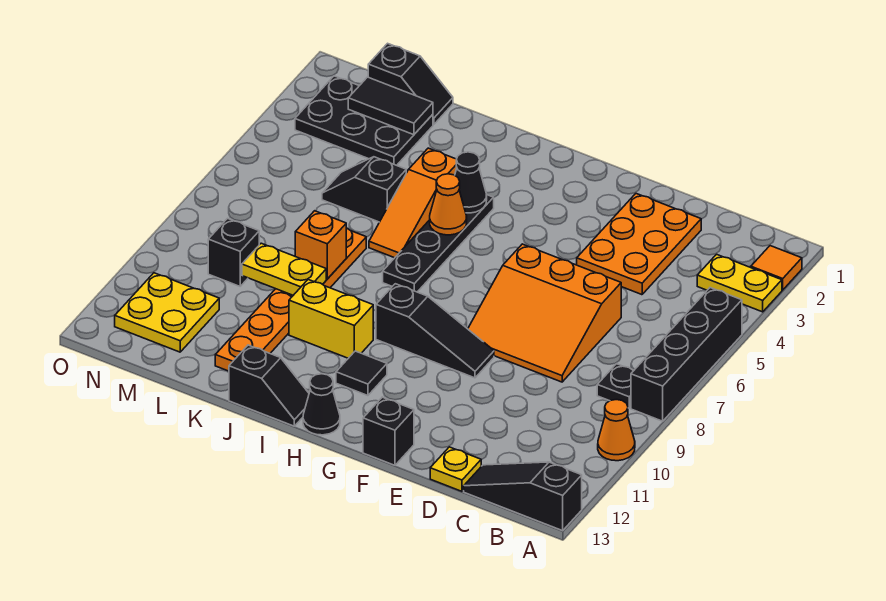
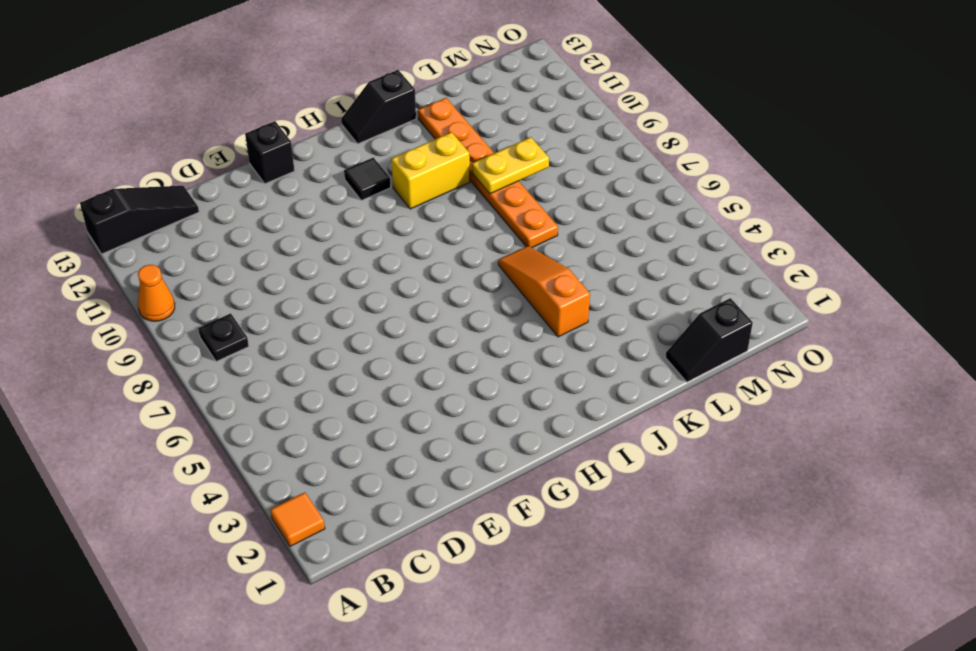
none -> yellow plate A3:B3 level 1
none -> black brick A5:A8 level 1
none -> orange plate D2:E4 level 1

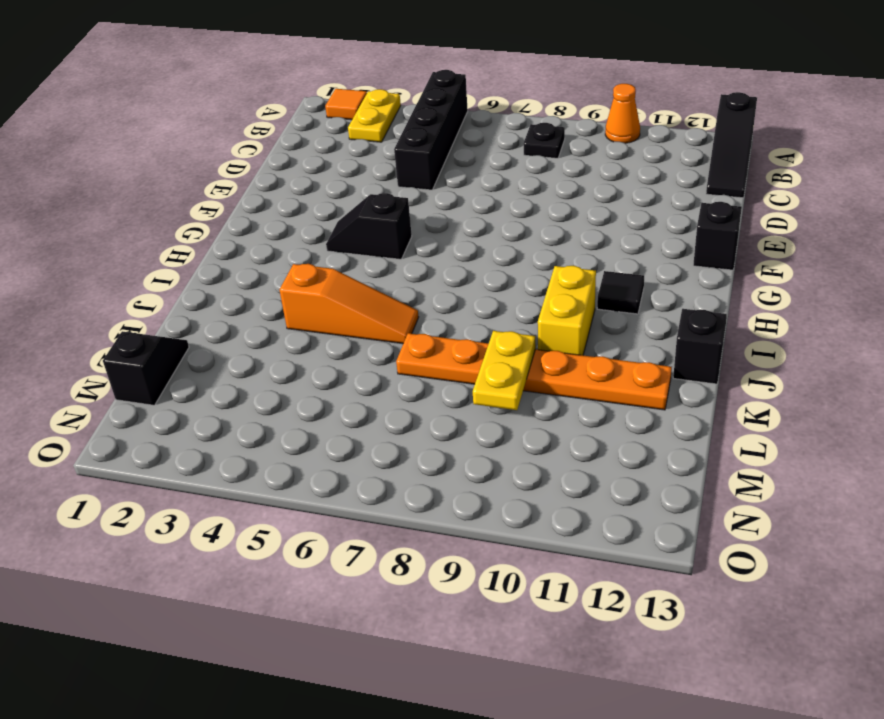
black brick A5:D5 level 1 -> black brick A5:A8 level 1
black slope G4:G5 level 1 top 5 -> black slope K5:L5 level 1 top K
none -> orange plate D2:E4 level 1
none -> orange slope D6:F8 level 1 top 6
none -> yellow plate D13 level 1

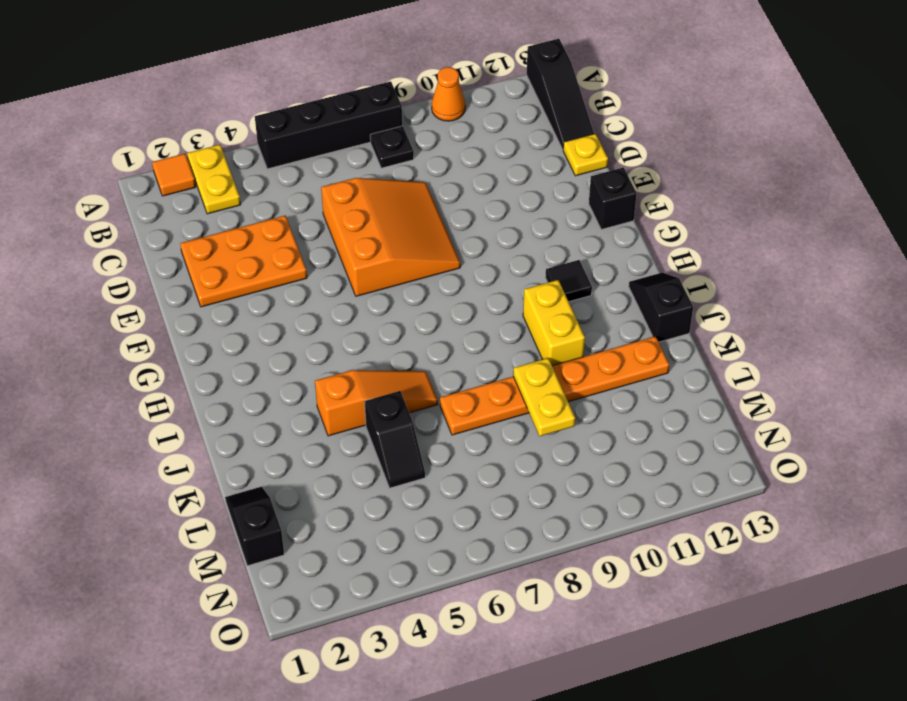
none -> black slope F9:H9 level 1 top H
none -> black cone H13 level 1
none -> black plate I4:I7 level 1

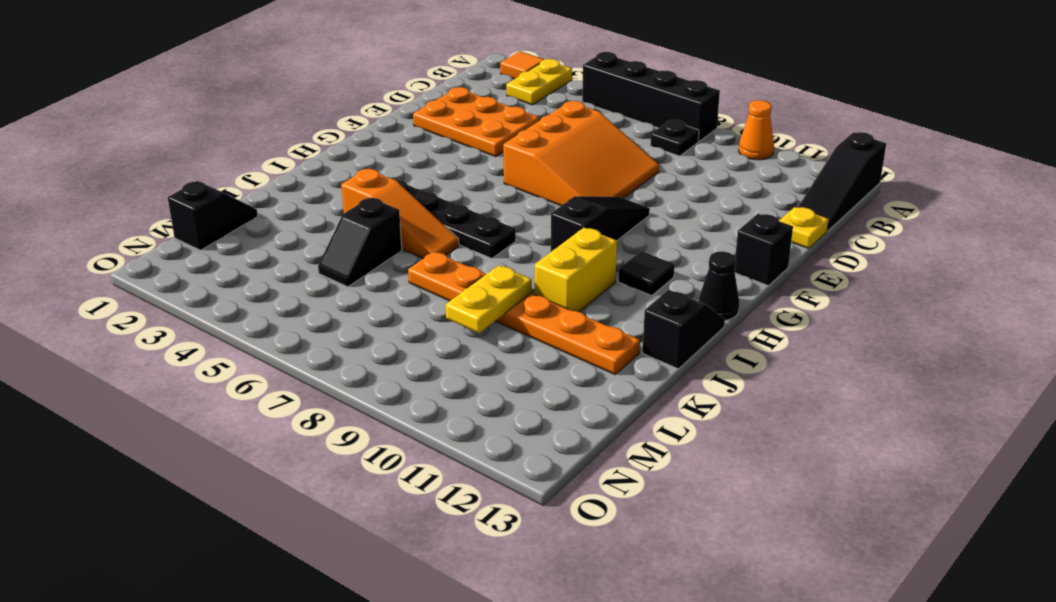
none -> black plate L2:N3 level 1
none -> black brick M9 level 1
none -> yellow plate M11:N12 level 1

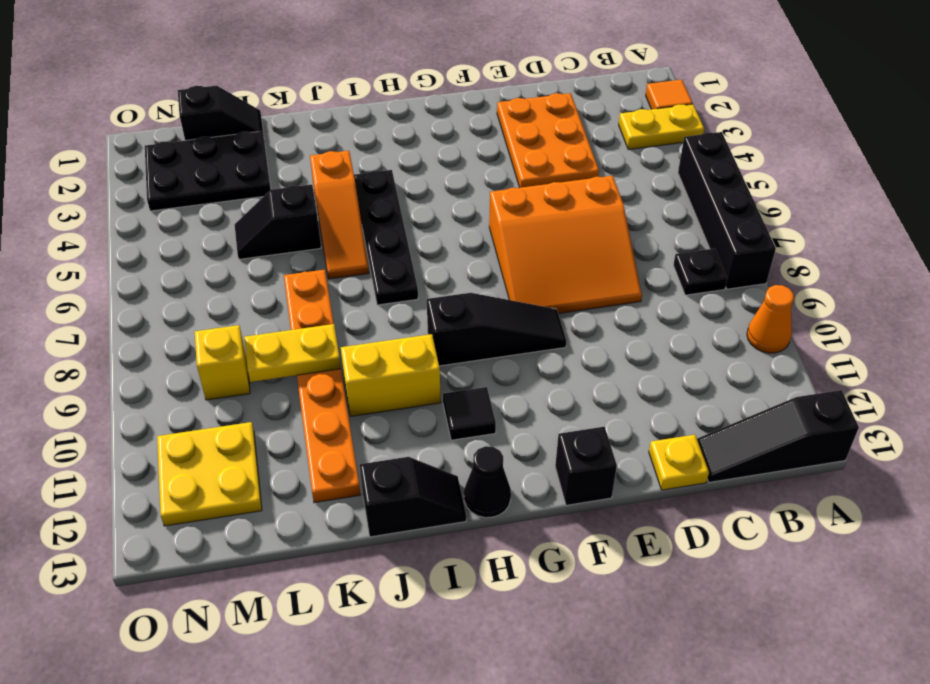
yellow brick M9 level 1 -> black brick M9 level 1
none -> black cone I4 level 2
none -> orange cone I5 level 2
none -> orange brick K8 level 2

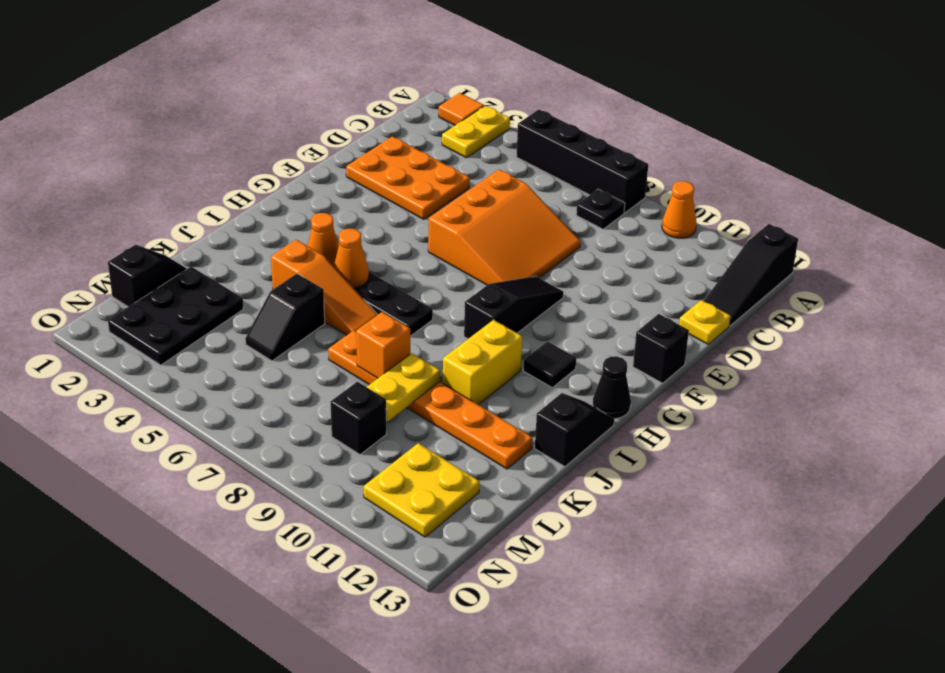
orange cone I4 level 2 -> black cone I4 level 2
none -> black tile L2:M2 level 2

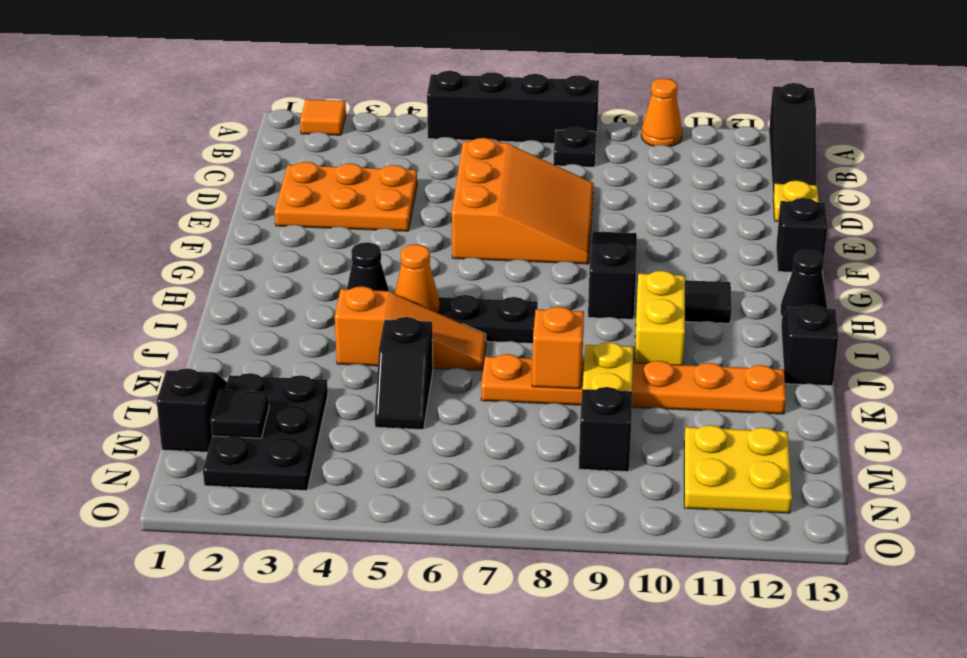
black tile M2 level 2 -> black tile L2:M2 level 2
none -> yellow plate A3:B3 level 1

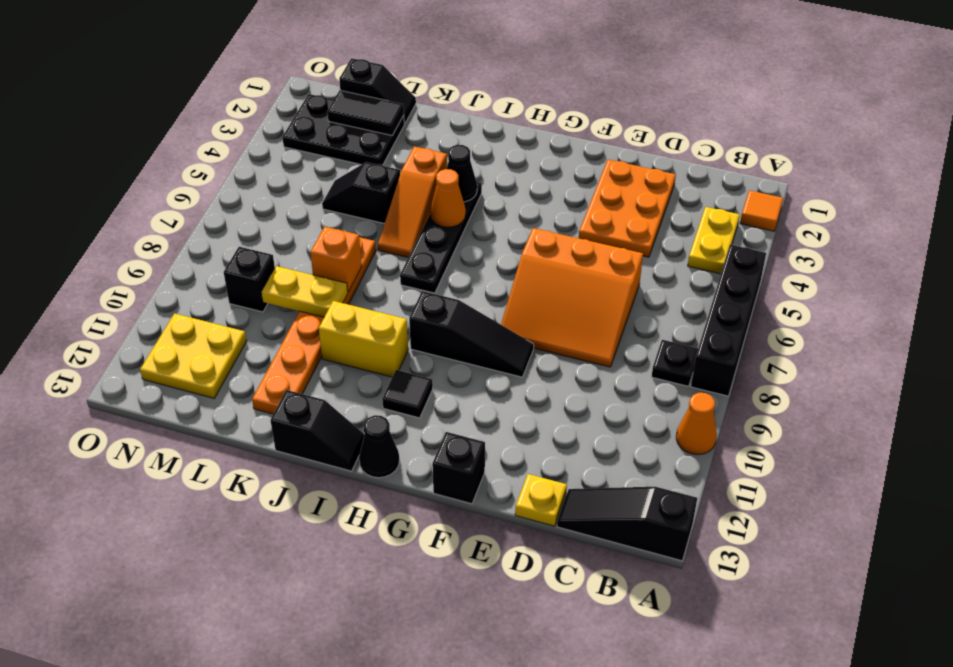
yellow plate B3:B4 level 1 -> yellow plate A3:B3 level 1

